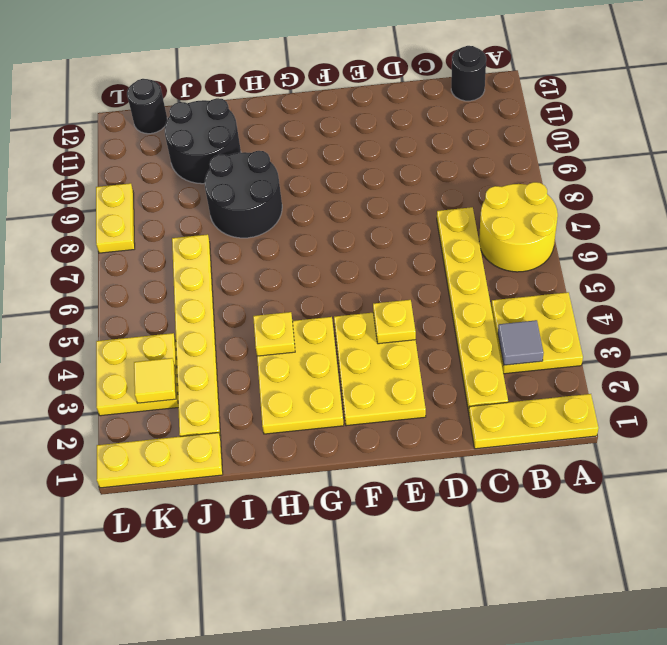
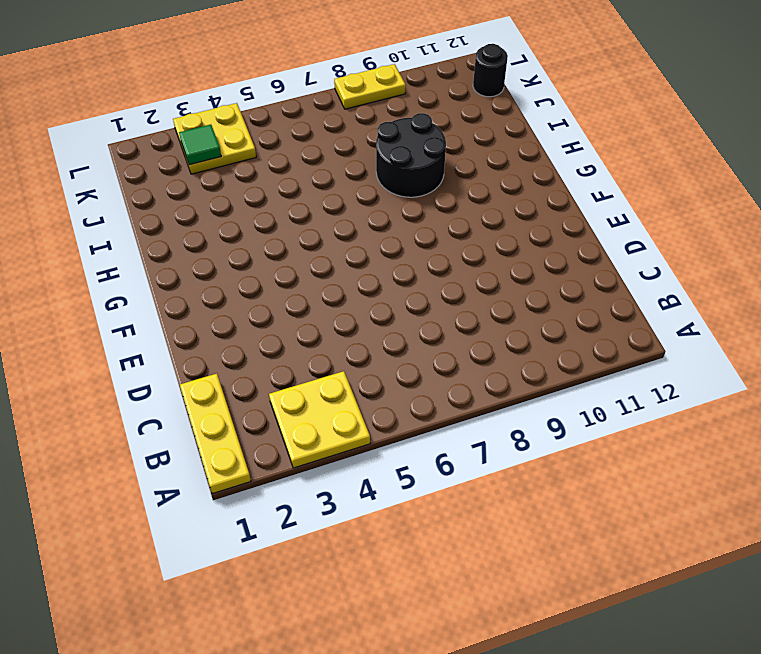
green tile K3 level 2 -> yellow tile K3 level 2
none -> yellow round brick A6:B7 level 1
none -> black round brick B12 level 1
none -> yellow plate C2:C7 level 1

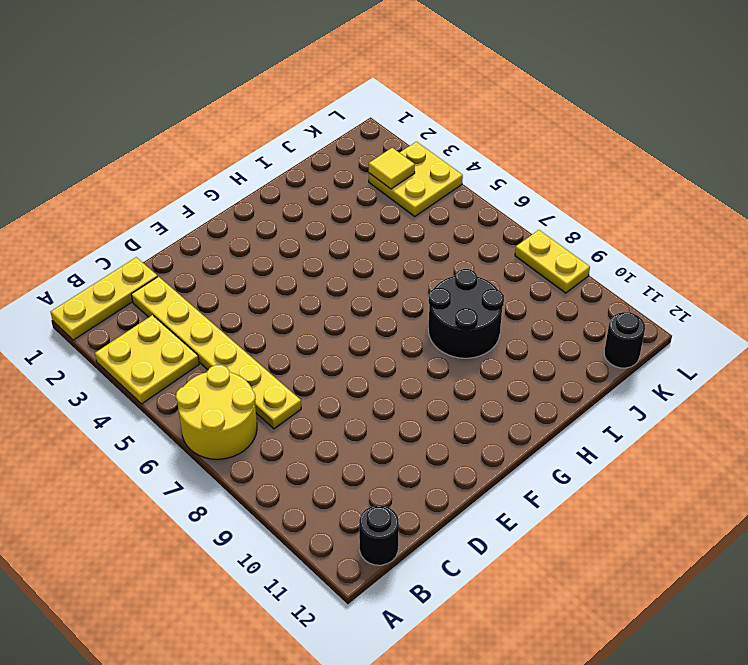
none -> yellow plate E2:F4 level 1
none -> yellow plate G2:H4 level 1
none -> black round brick I10:J11 level 1

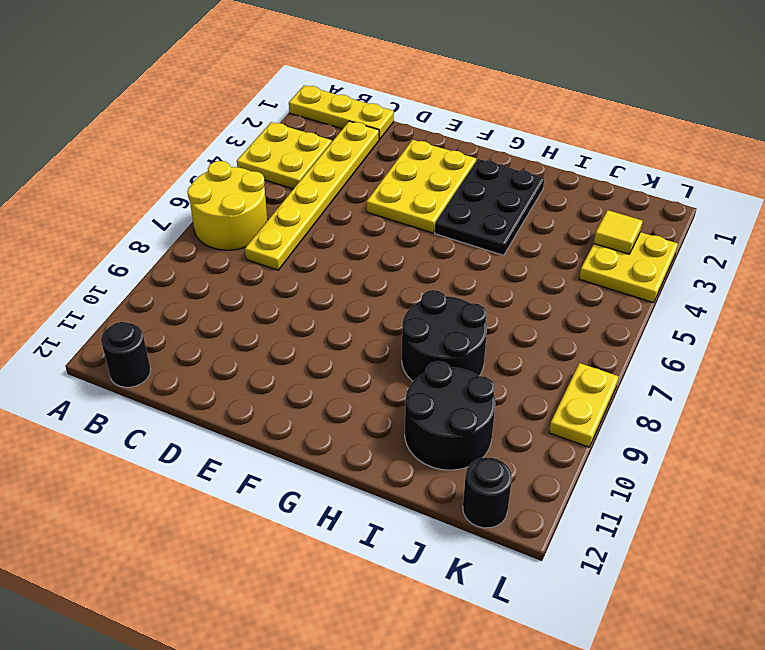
black plate G2:H4 level 1 -> yellow plate G2:H4 level 1
none -> yellow plate J1:L1 level 1
none -> yellow plate J2:J7 level 1
none -> grey tile B3 level 2

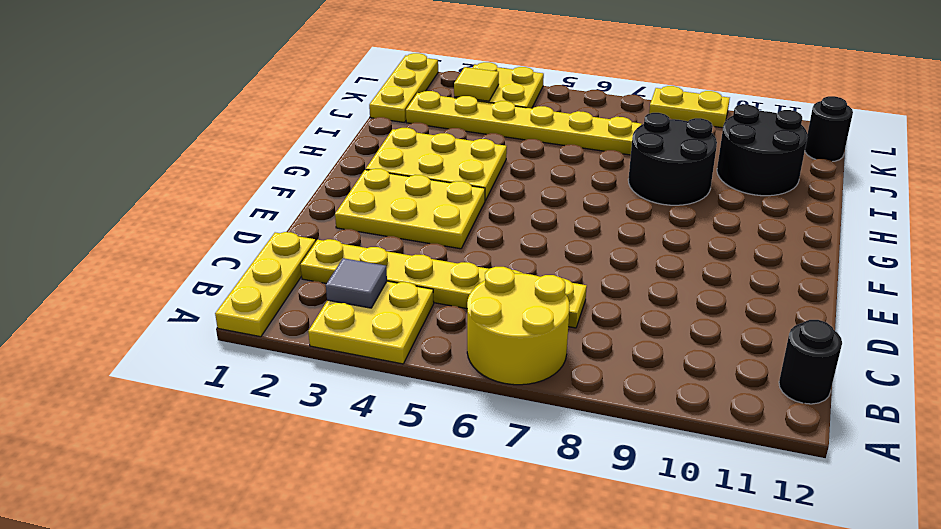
none -> yellow plate E4 level 2
none -> yellow plate H4 level 2

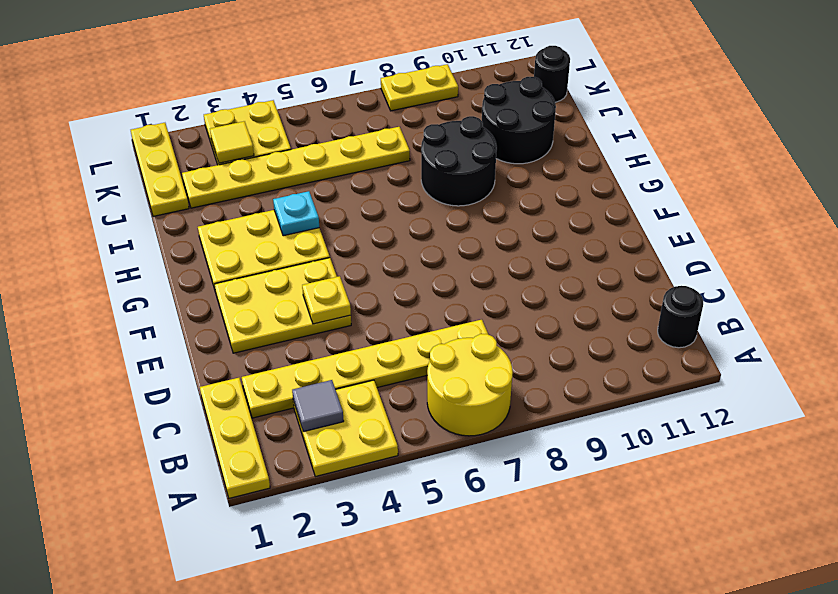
cyan plate H4 level 2 -> yellow plate H4 level 2

